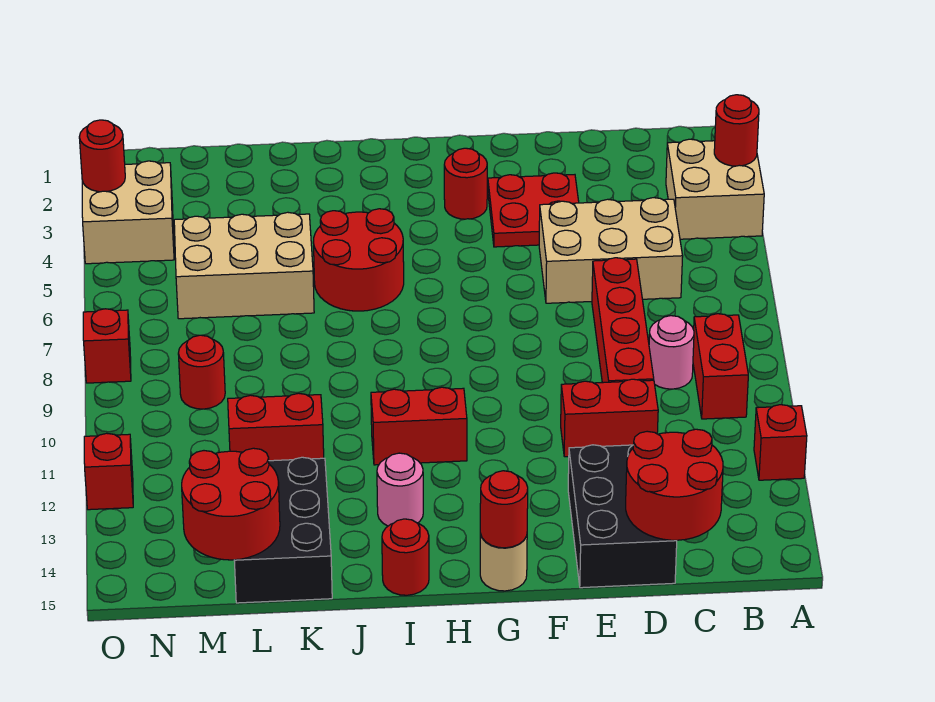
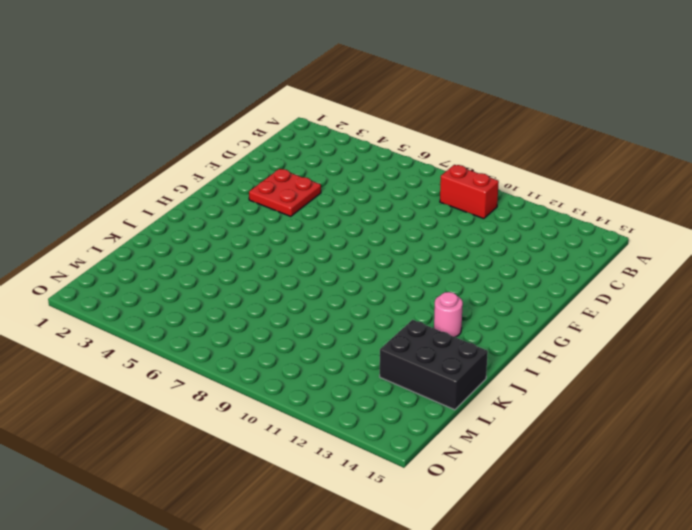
none -> tan brick A3:B4 level 1
none -> red brick A12 level 1
none -> tan brick C5:E6 level 1

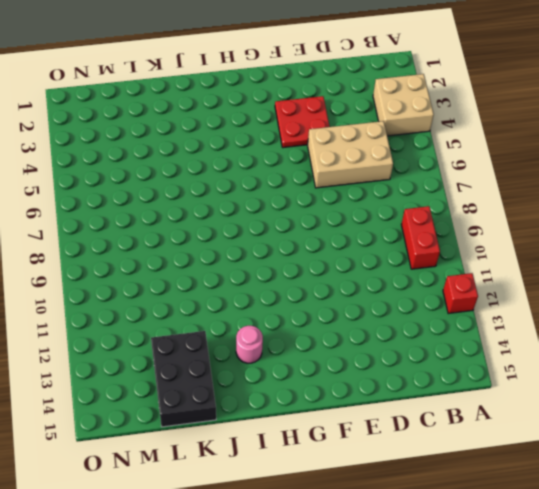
none -> pink round brick C9 level 1
none -> red brick D7:D10 level 1
none -> red brick D11:E11 level 1

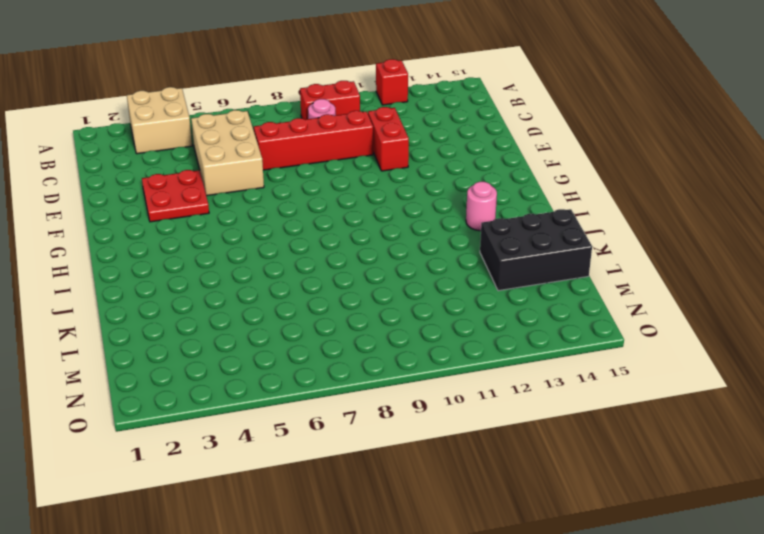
none -> black brick D13:E15 level 1
none -> red round brick G3 level 1
none -> tan round brick G15 level 1

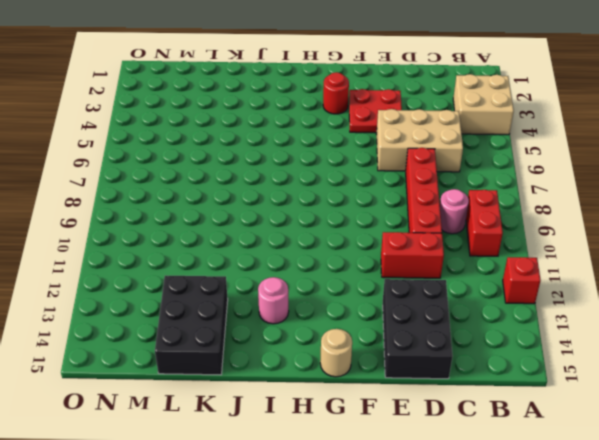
none -> red brick H11:I11 level 1
none -> red round brick I5:J6 level 1
none -> red round brick I15 level 1

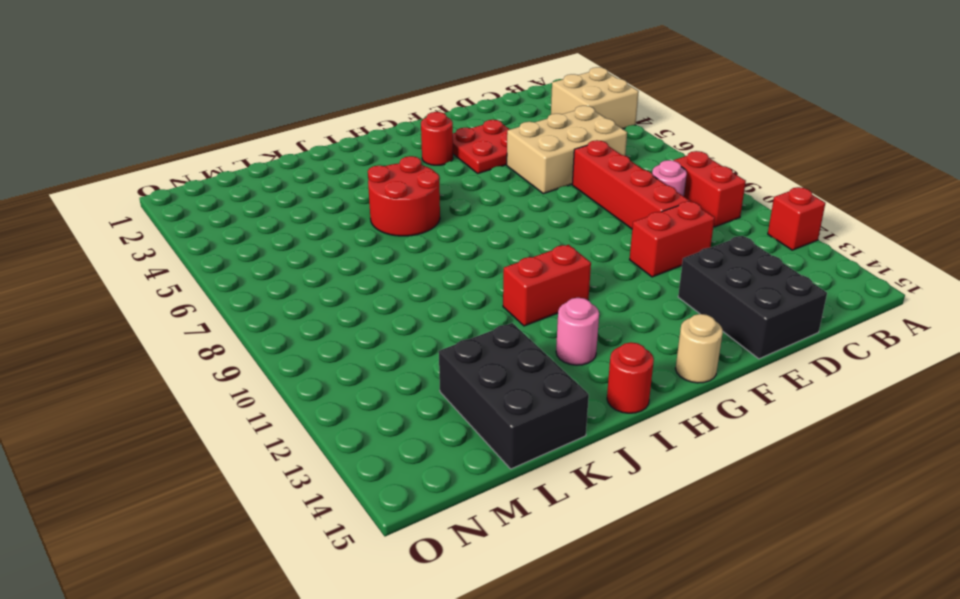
none -> tan brick K5:M6 level 1
none -> red brick K11:L11 level 1
none -> red round brick M9 level 1

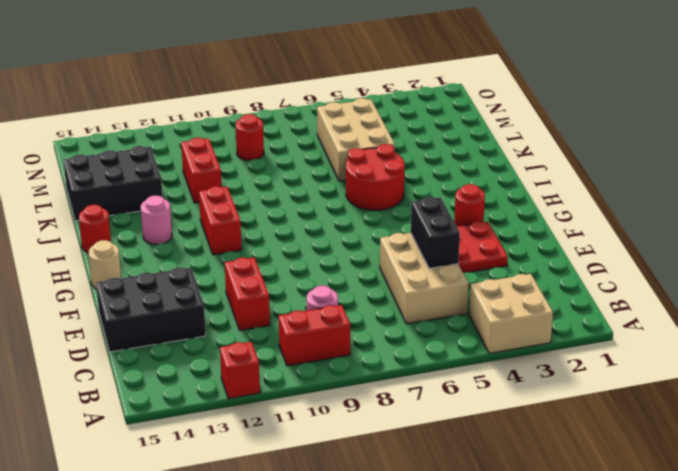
black brick D5:E5 level 2 -> none
none -> red brick D7:D10 level 1
none -> tan brick N3:O4 level 1
none -> red brick O8 level 1

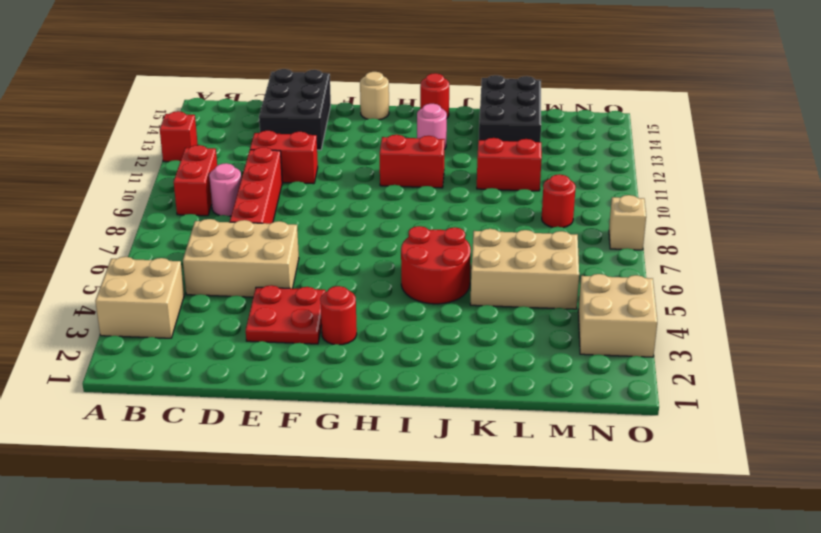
tan brick O8 level 1 -> red brick O8 level 1
none -> red brick O12 level 1
none -> red round brick A3 level 2
none -> red round brick C14:D15 level 2

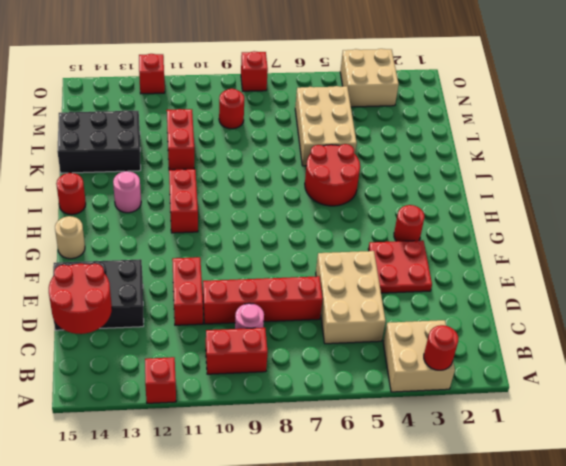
none -> red round brick G15 level 2
none -> red round brick L14:M15 level 2
none -> red round brick O3 level 2

